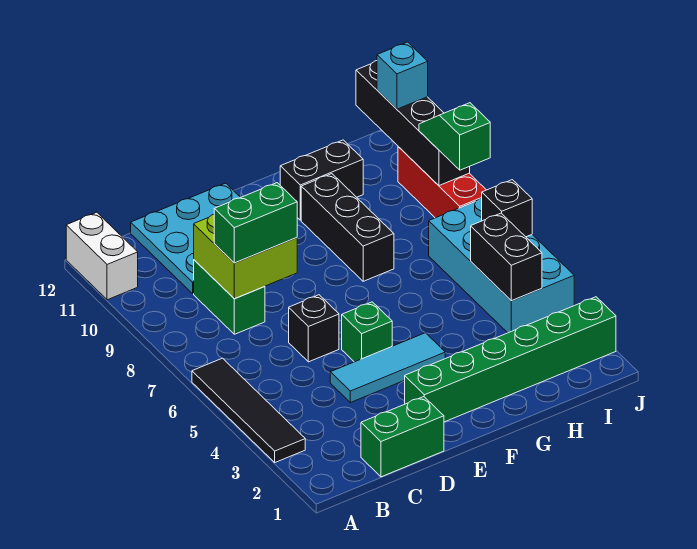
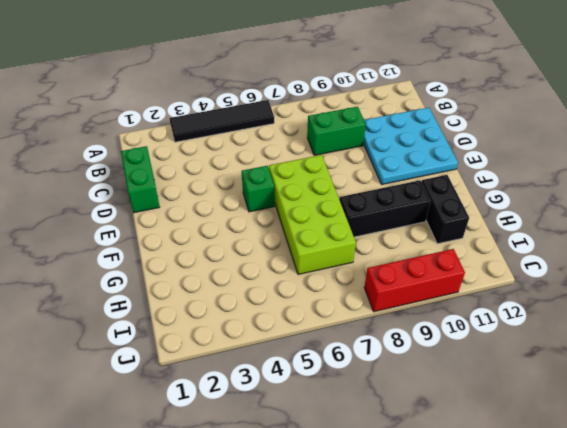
lime brick E6:H7 level 1 -> none
none -> white brick A11:A12 level 1
none -> cyan tile D4:F4 level 1
none -> black brick D6 level 1

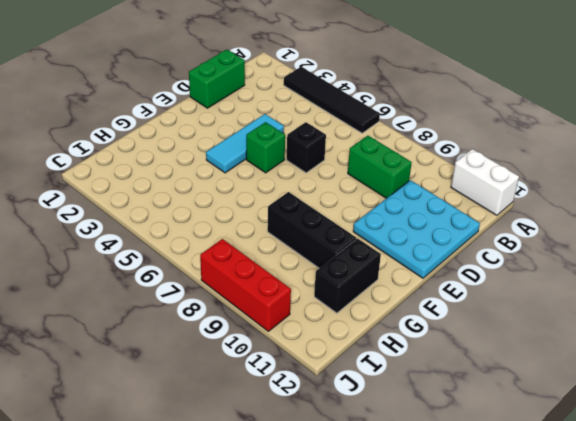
none -> green brick E2:J2 level 1
none -> cyan brick I4:J7 level 1
none -> lime brick C8:D9 level 2

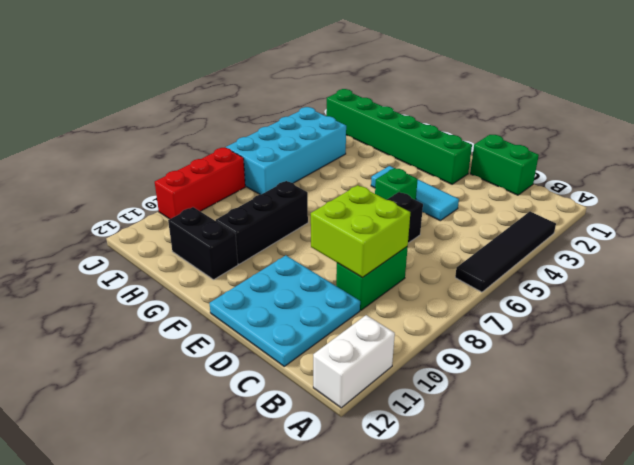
none -> black brick I4:I5 level 2
none -> black brick J6 level 2
none -> black brick J9:J12 level 2

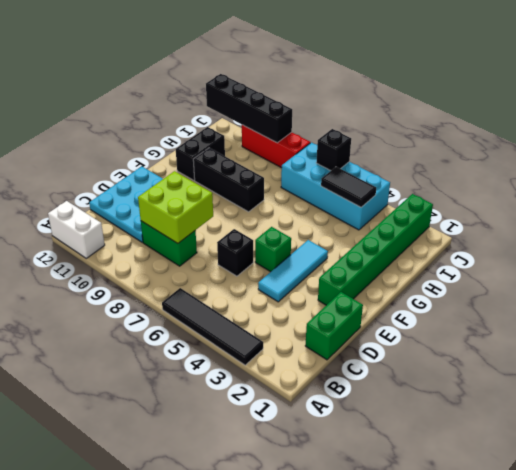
black tile I4:I5 level 2 -> black brick I4:I5 level 2
none -> green brick C8:D8 level 3
none -> green slope J8:J9 level 3 top 8
none -> cyan brick J11 level 3

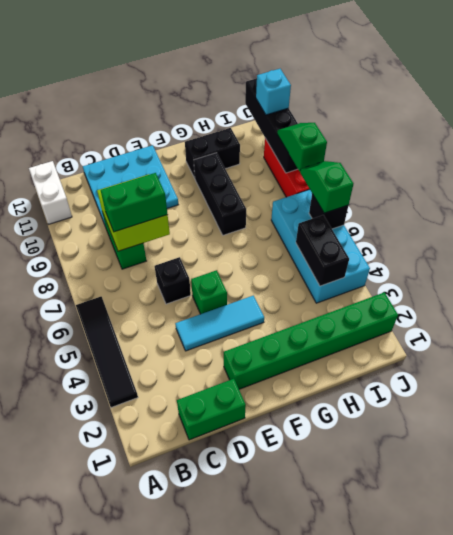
green slope J6:J7 level 3 top 6 -> none

